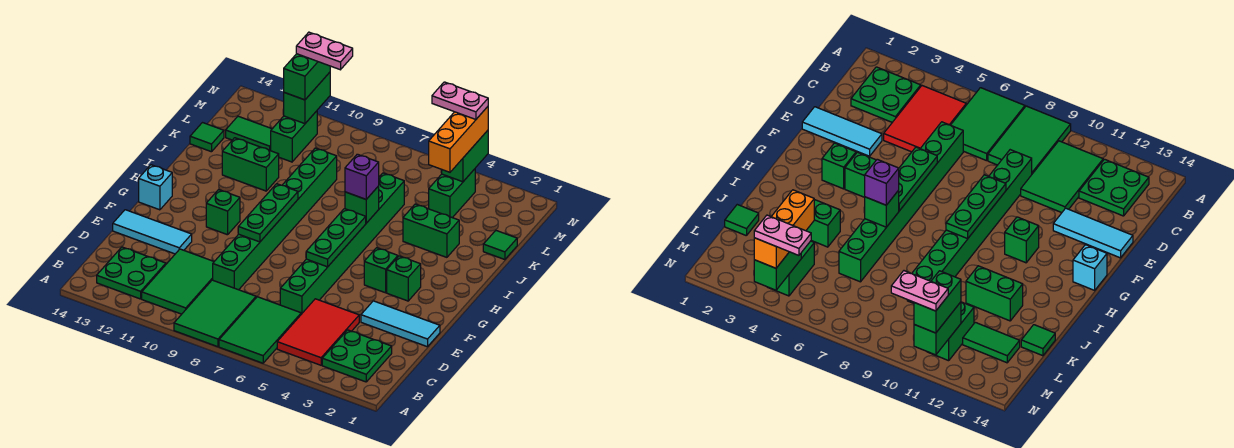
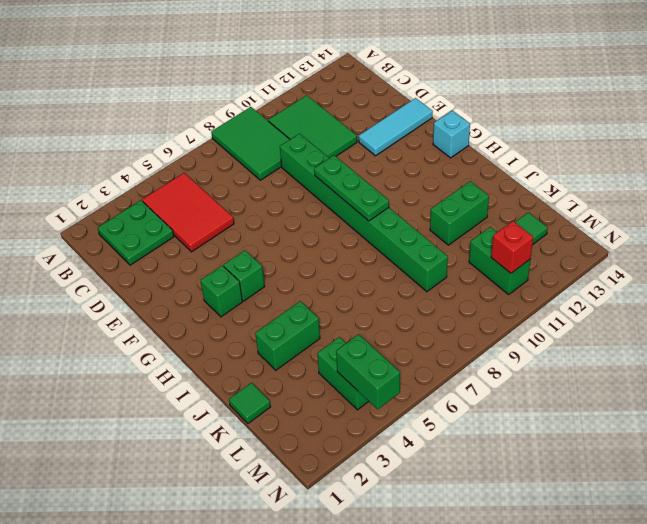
red brick M11 level 2 -> green brick M11:N11 level 2
none -> green tile A6:C7 level 1
none -> green plate B12:C13 level 1
none -> green brick D6:K6 level 1
none -> cyan tile E1:E3 level 1

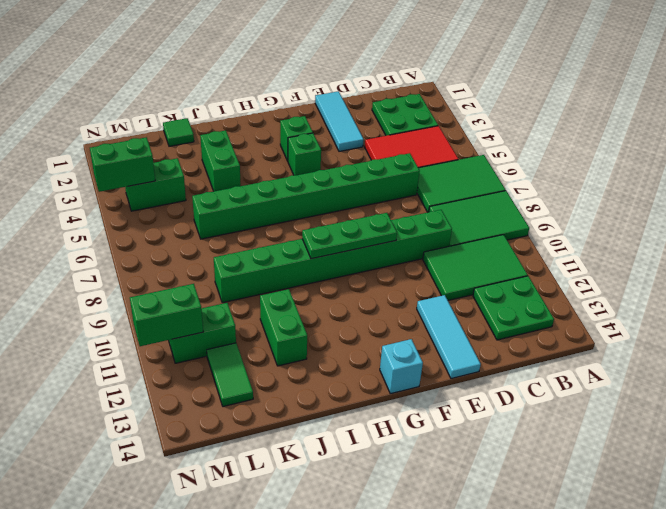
none -> green brick G11 level 1
none -> green tile K14 level 1
none -> green plate F6:H6 level 2
none -> green brick I6 level 2

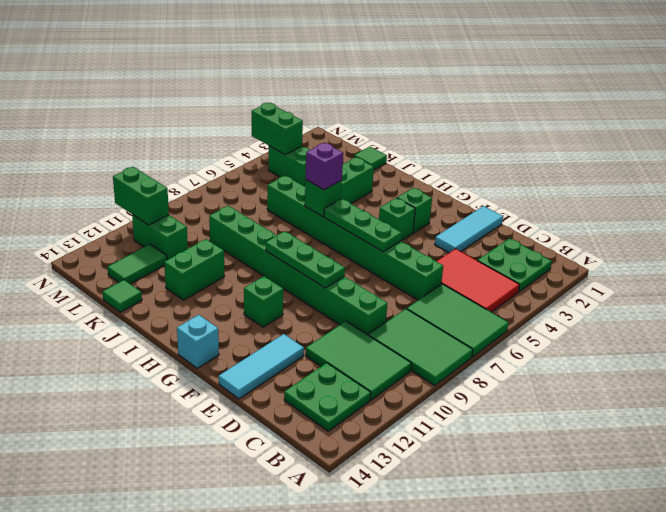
none -> orange brick L4:N4 level 3
none -> green brick M11:N11 level 3
none -> pink plate N4:N5 level 4
none -> pink plate N10:N11 level 4

